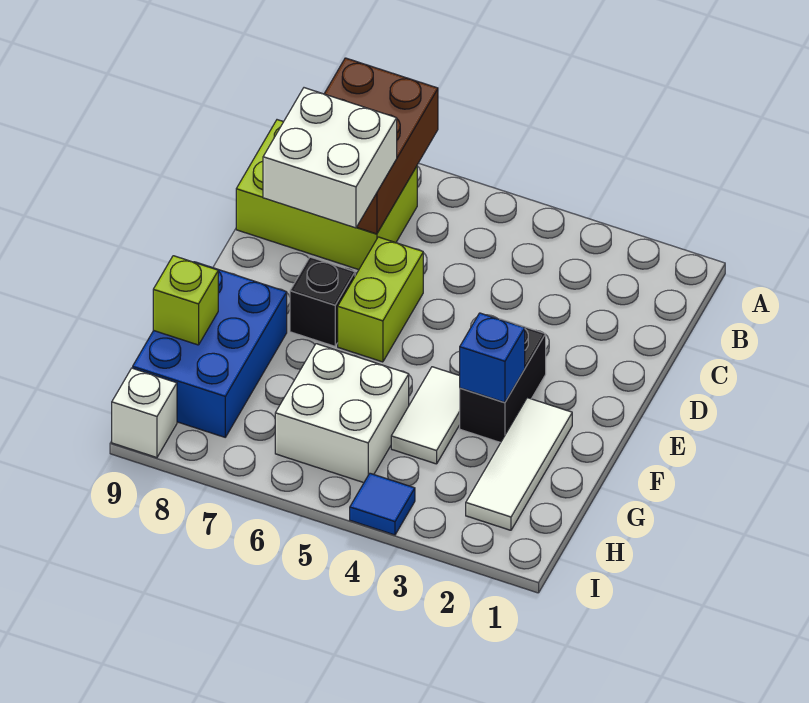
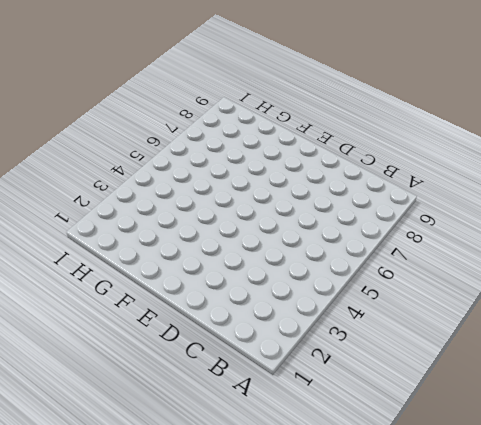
none -> lime brick B7:C9 level 1
none -> lime brick D6:E6 level 1
none -> black brick E3:F3 level 1

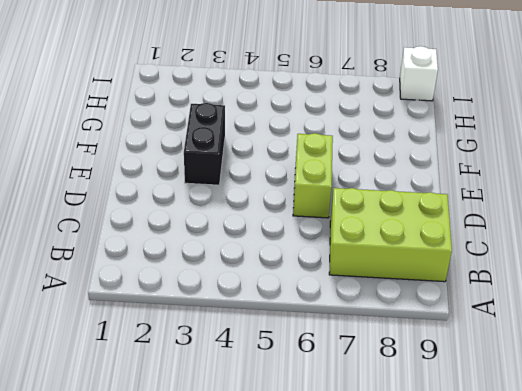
none -> black brick E7 level 1
none -> white tile F2:H2 level 1
none -> white tile F4:G4 level 1

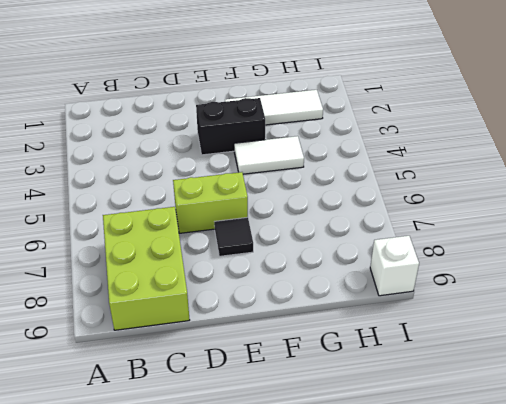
black tile E7 level 1 -> black brick E7 level 1
none -> blue brick F8:H9 level 1
none -> white brick G5:H6 level 1
none -> blue tile I4 level 1

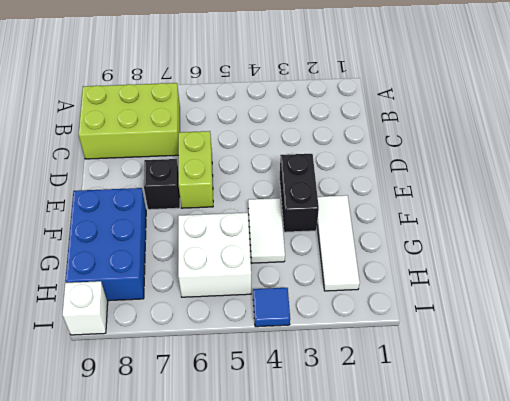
none -> brown brick A7:C8 level 2
none -> blue brick F3 level 2
none -> lime brick G9 level 2

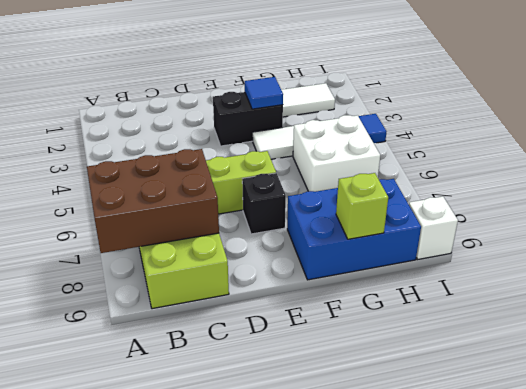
blue tile F3 level 2 -> blue brick F3 level 2
none -> white brick C7:D8 level 3

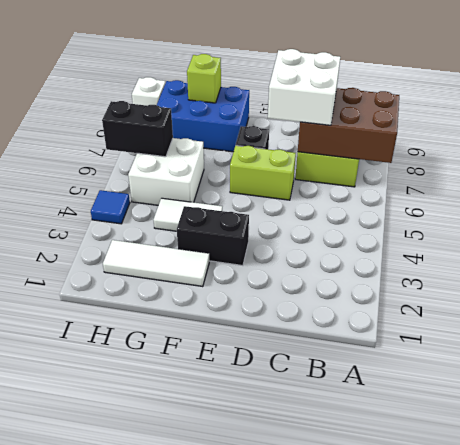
black brick H6:I6 level 2 -> none
none -> blue brick F3 level 2

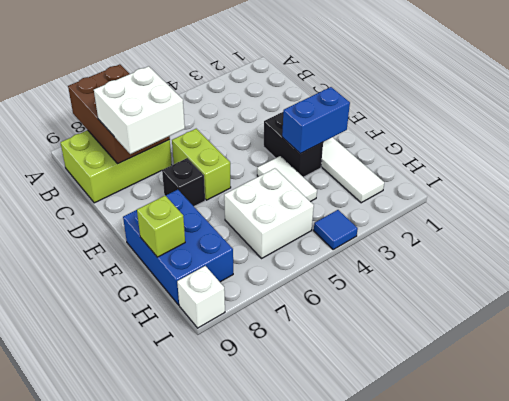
blue brick F2:F3 level 2 -> blue brick F3 level 2

